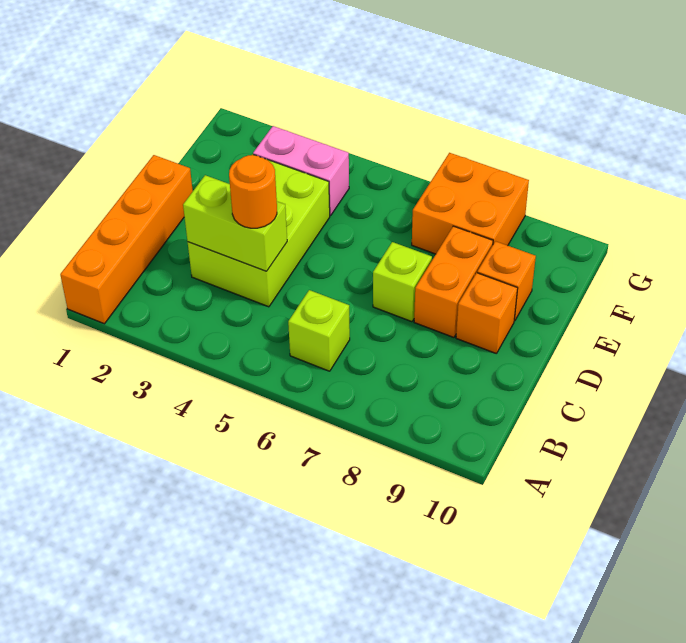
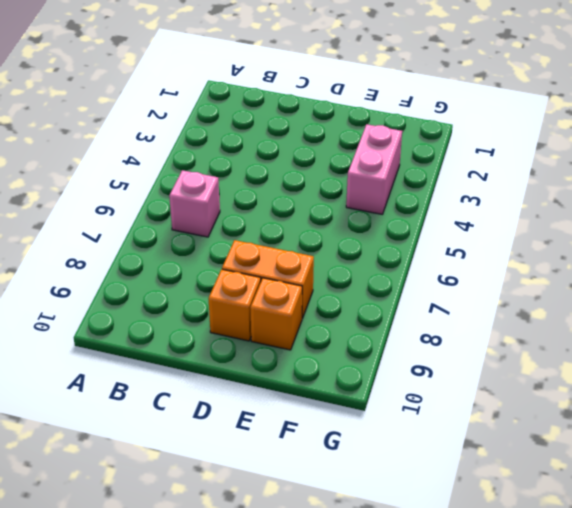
pink brick B6 level 1 -> lime brick B6 level 1
none -> orange brick A1:D1 level 1
none -> lime brick C3:E4 level 1

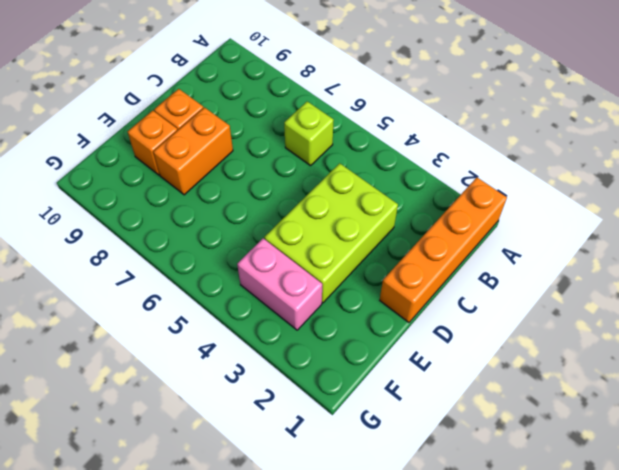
none -> lime brick D7 level 1
none -> orange brick F7:G8 level 1

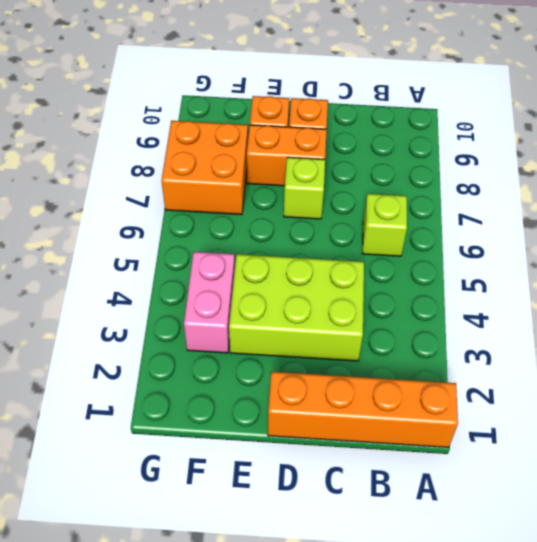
none -> lime brick C3:C4 level 2
none -> orange round brick C4 level 3

